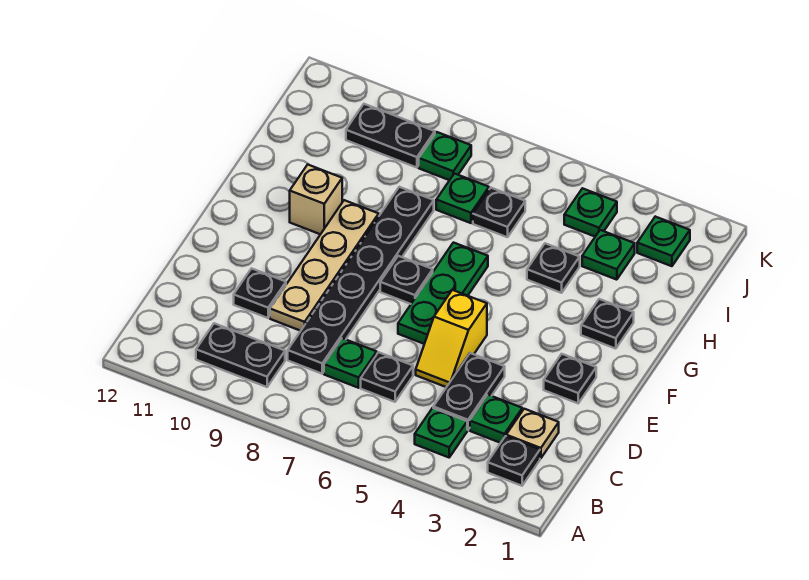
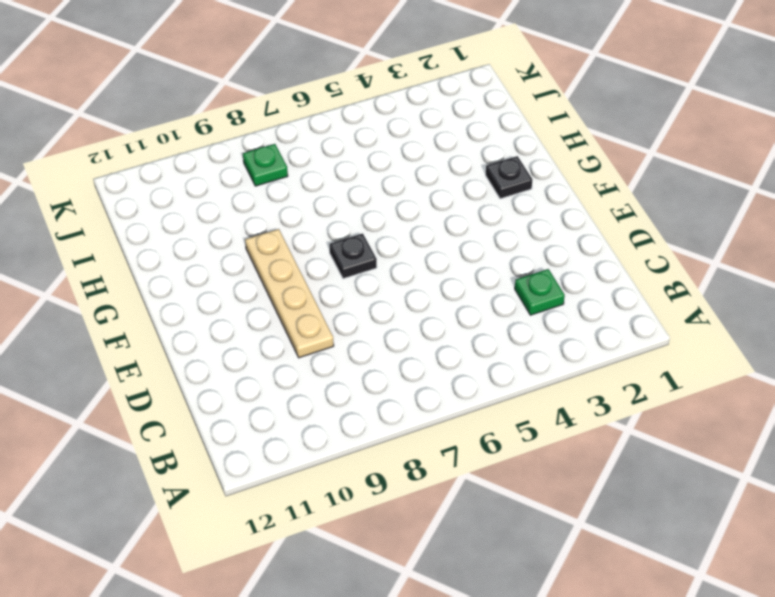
none -> black plate B2 level 1
none -> green plate B4 level 1
none -> black plate B9:B10 level 1

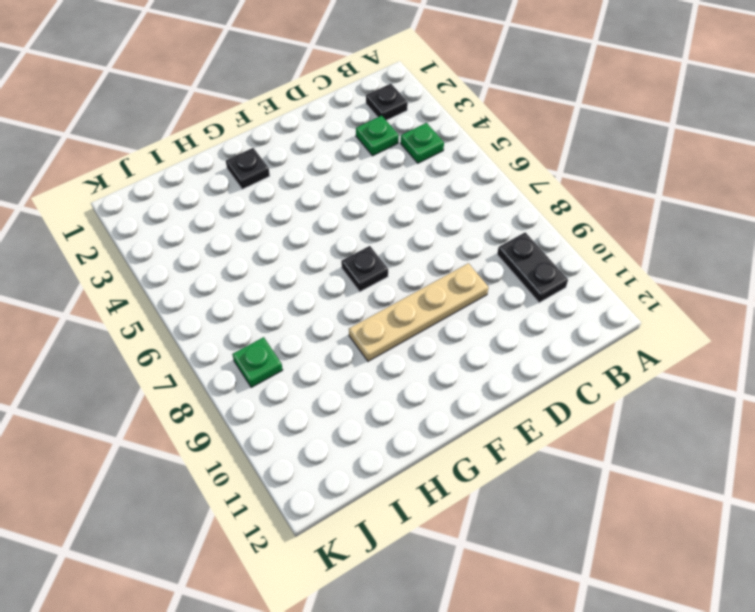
none -> tan plate C2 level 1
none -> black plate C4:D4 level 1
none -> black plate C6 level 1

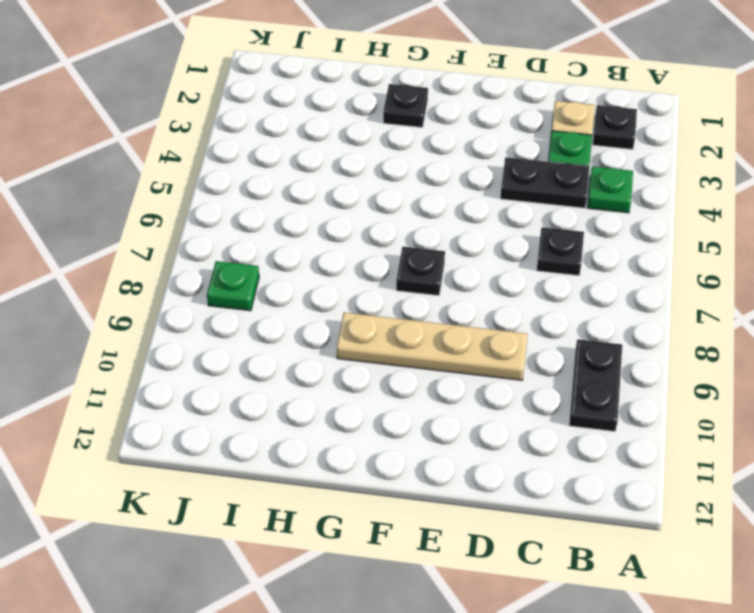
none -> green plate C7 level 1
none -> black plate C8:H8 level 1
none -> yellow slope D5:E5 level 1 top E

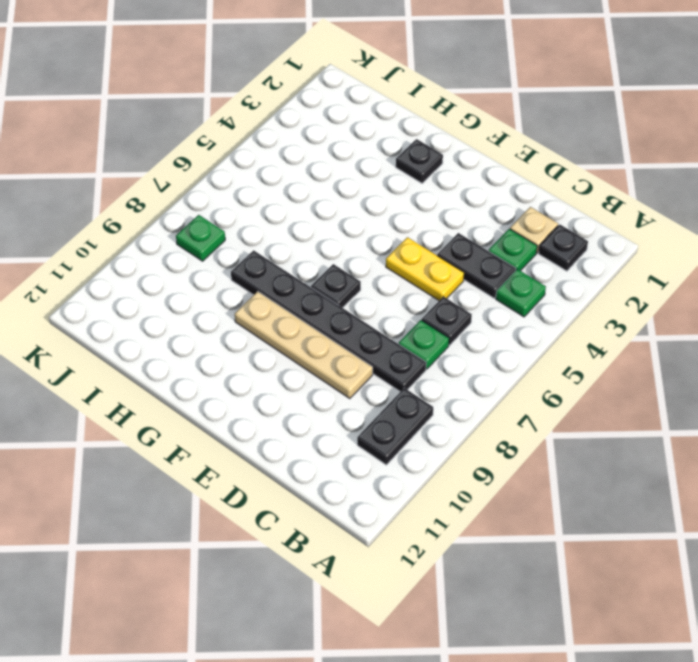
yellow plate D5:E5 level 1 -> yellow slope D5:E5 level 1 top E
none -> black plate D10 level 1
none -> black plate E2 level 1
none -> green plate E6:G6 level 1

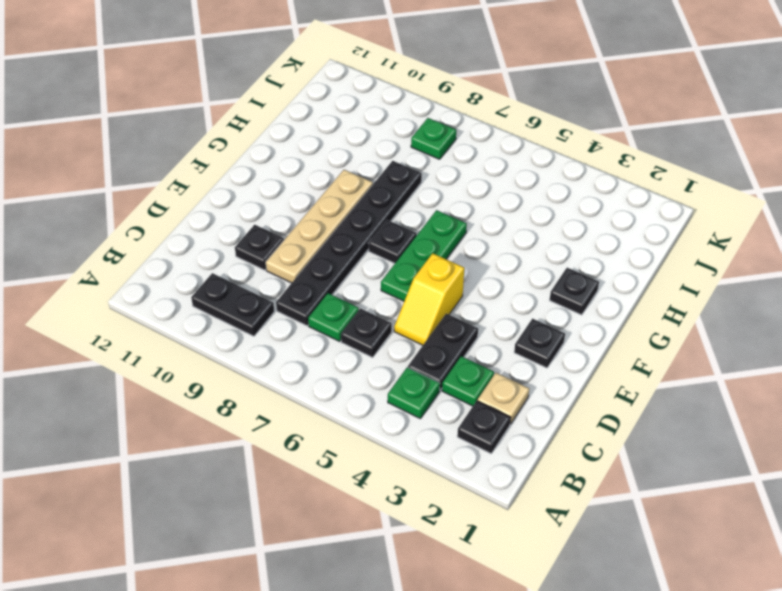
none -> tan brick G10 level 1
none -> black plate H4 level 1
none -> green plate I3 level 1

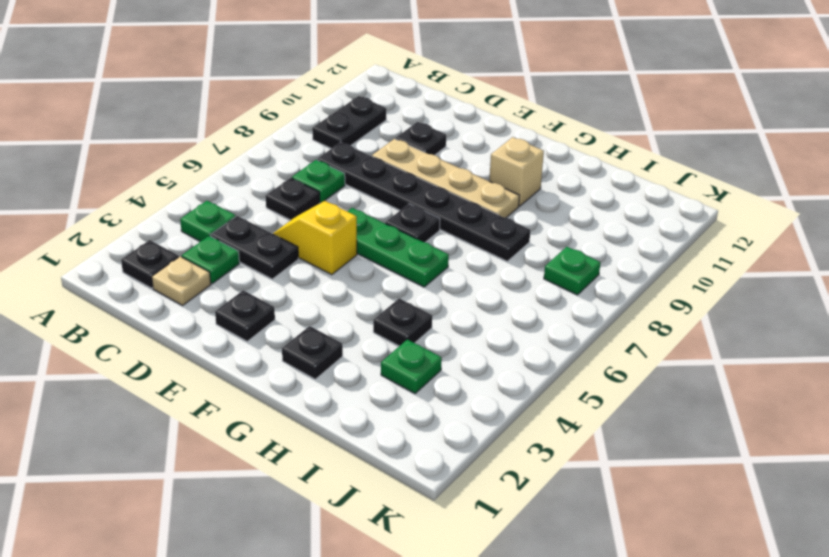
none -> black plate I6 level 1
none -> green plate I7 level 1
none -> green plate J2 level 1

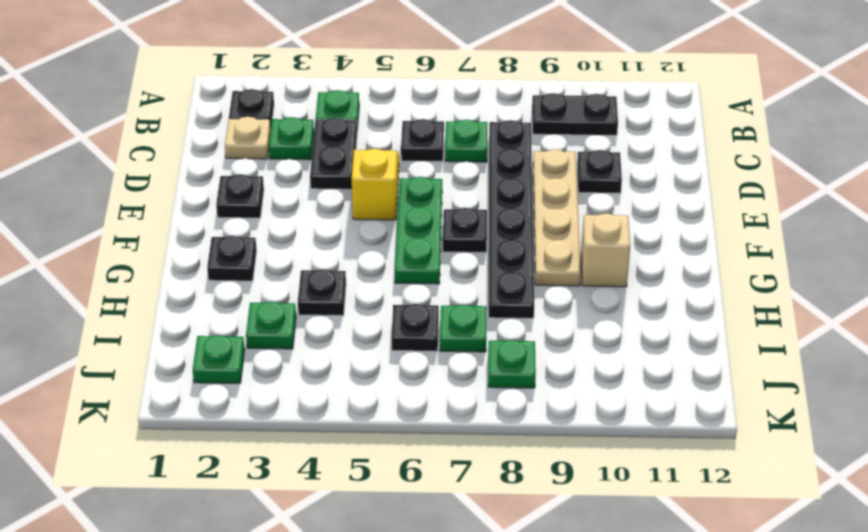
none -> green plate J4 level 1
none -> black plate J9:J10 level 1

